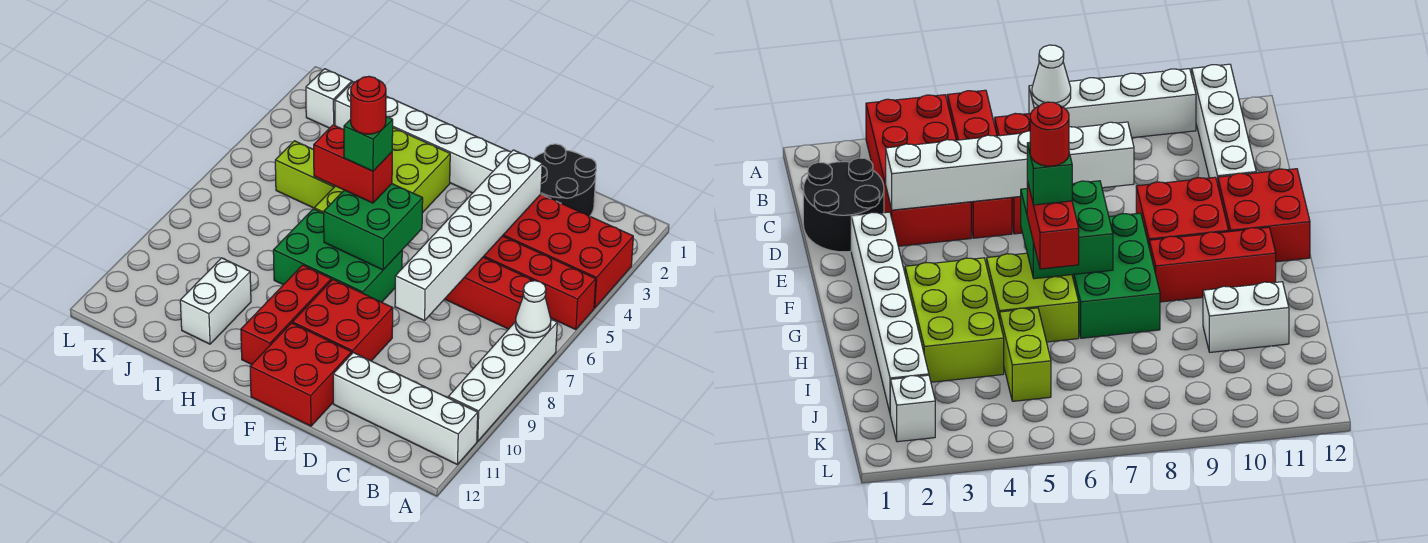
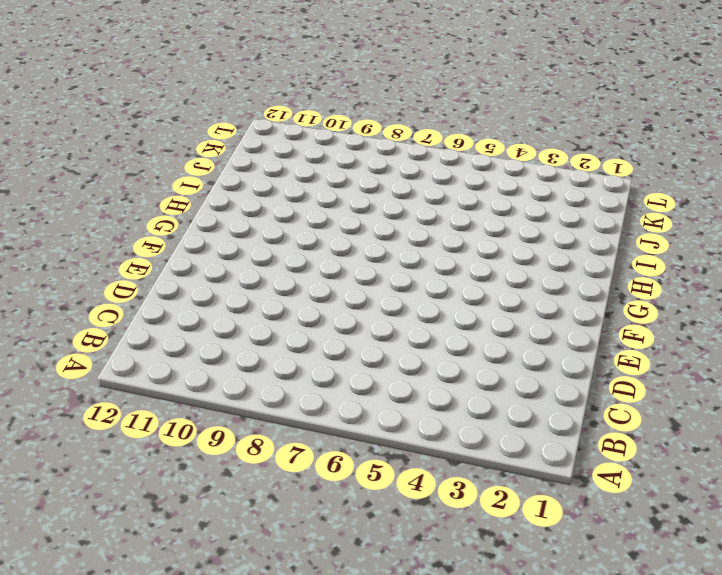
none -> red brick A3:D4 level 1
none -> red brick A5:D5 level 1
none -> white brick A7:A10 level 1

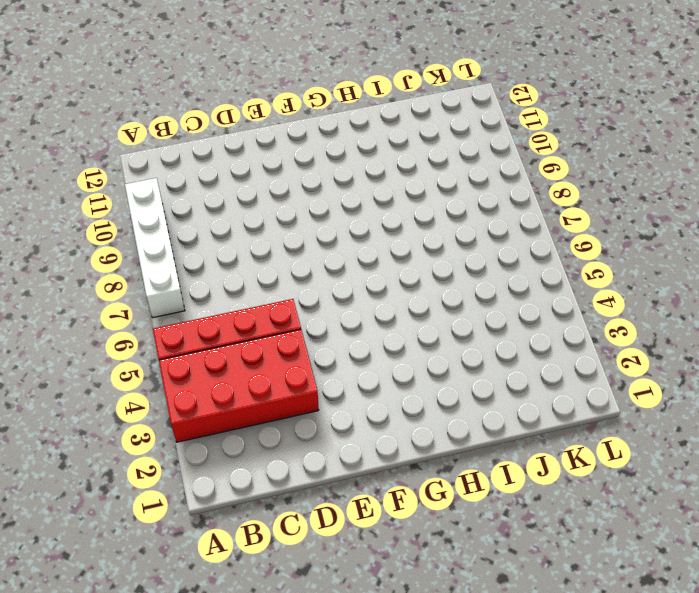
none -> white brick A11:D11 level 1
none -> red brick B6:D6 level 1
none -> black round brick C1:D2 level 1

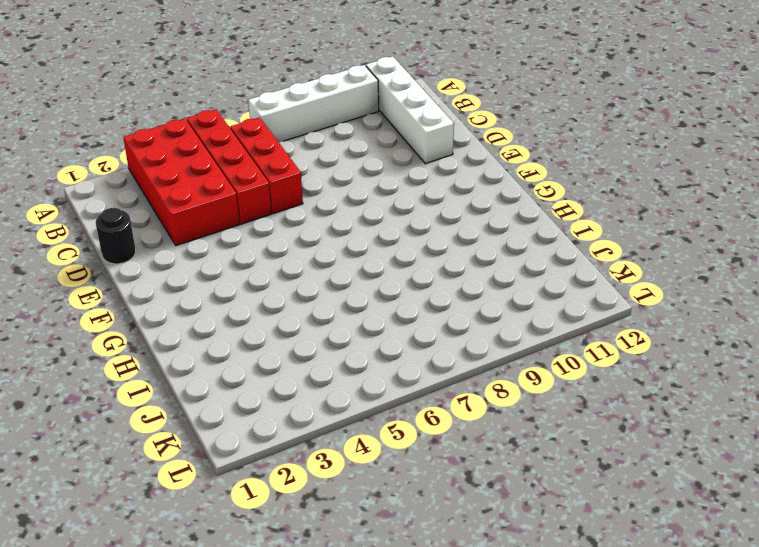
black round brick D1 level 1 -> black round brick C1:D2 level 1
none -> white brick E2:J2 level 1
none -> red brick E9:F10 level 1
none -> red brick E11:F12 level 1

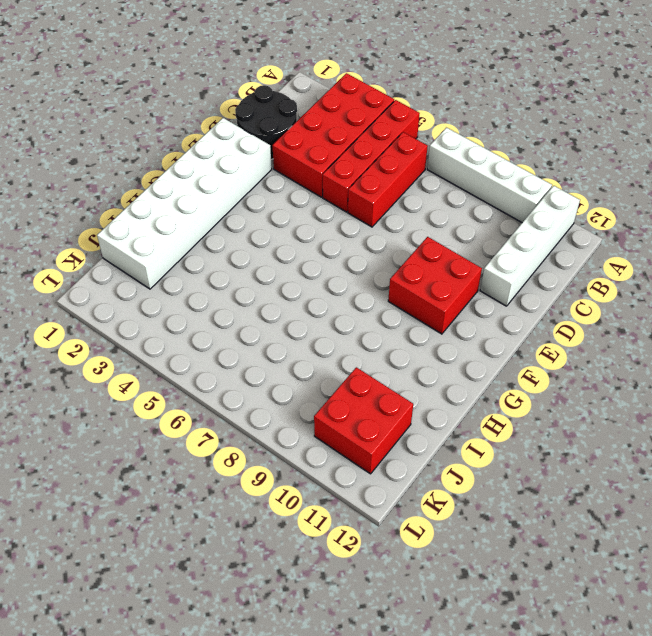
white brick E1:J2 level 1 -> white brick E2:J2 level 1
red brick J10:K11 level 1 -> red brick E11:F12 level 1
none -> green brick F7:H8 level 1
none -> lime brick G3:I4 level 1
none -> lime brick G5:H6 level 1

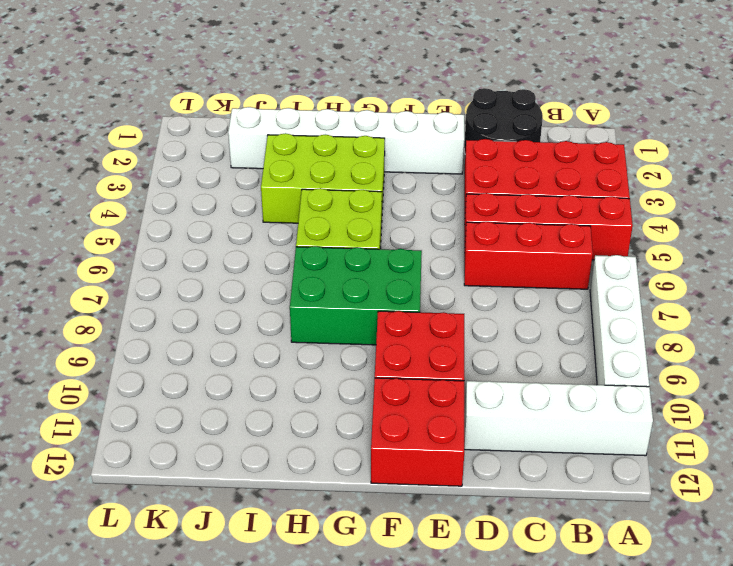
none -> red brick G9:G11 level 1
none -> lime brick I5:J5 level 1
none -> white brick I10:I11 level 1

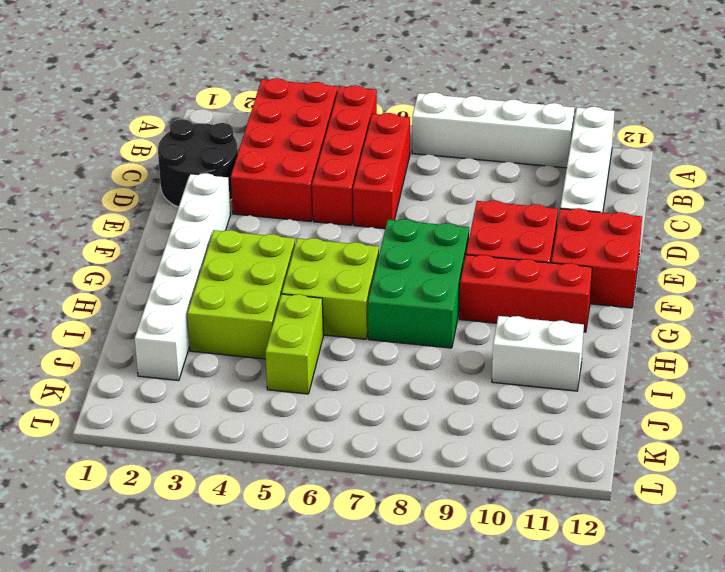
none -> white brick K2 level 1
none -> white cone A7 level 2
none -> white brick D3:D8 level 2

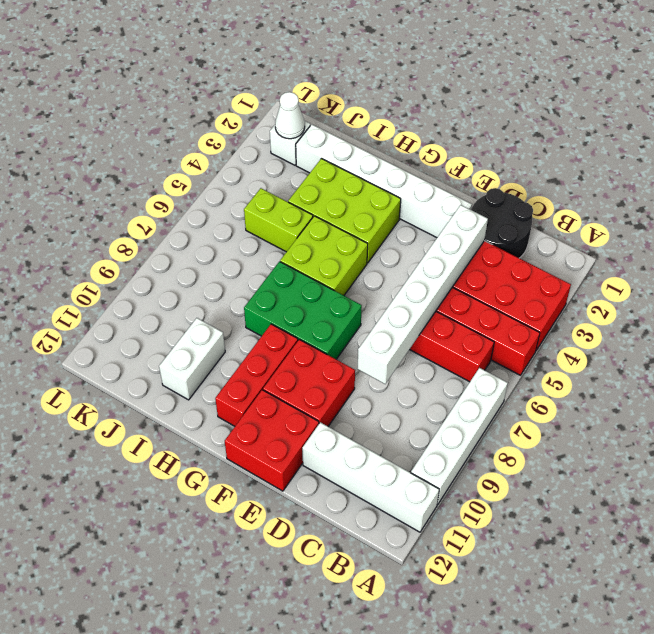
white cone K2 level 2 -> white cone A7 level 2
none -> green brick F6:G7 level 2
none -> red brick G6:H6 level 3
none -> green brick G6 level 4

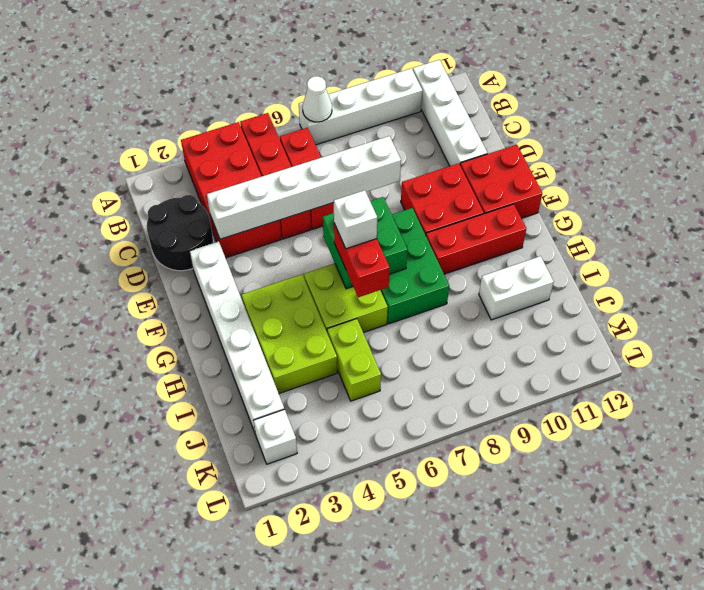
white brick G6 level 4 -> green brick G6 level 4
none -> red round brick G6 level 5

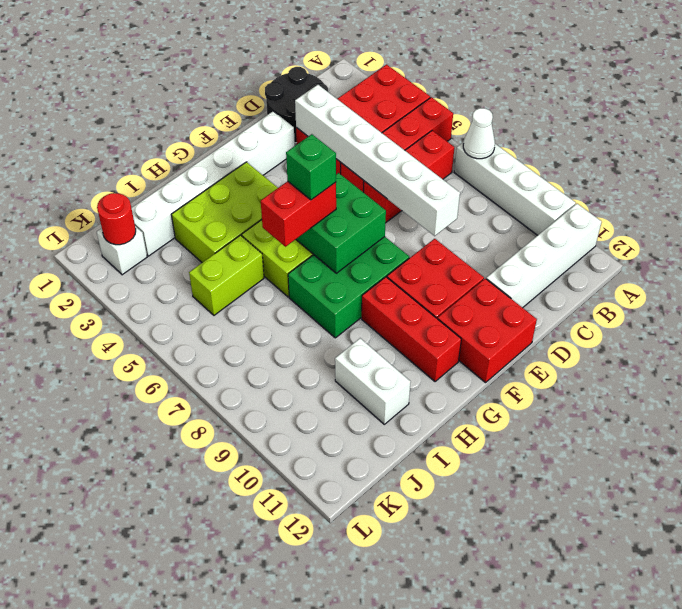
red round brick K2 level 2 -> red round brick G6 level 5

